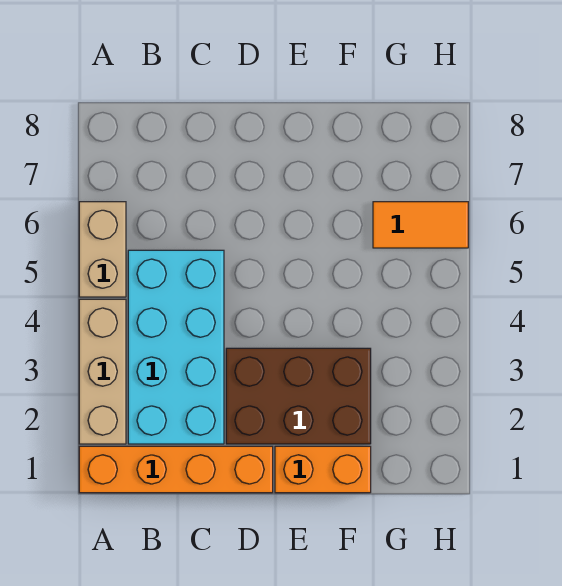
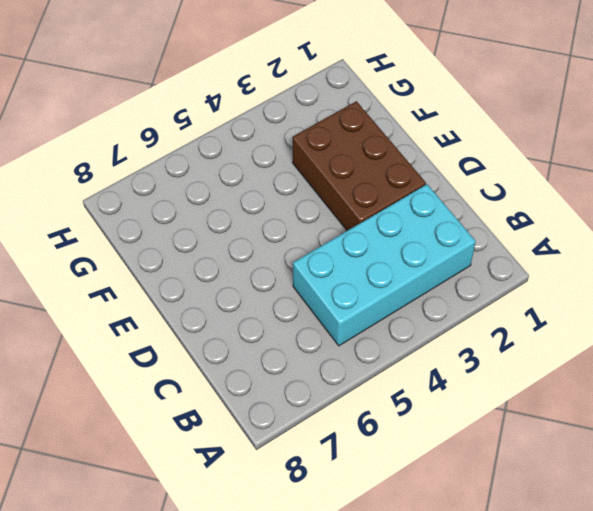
none -> orange brick A1:D1 level 1
none -> tan brick A2:A4 level 1

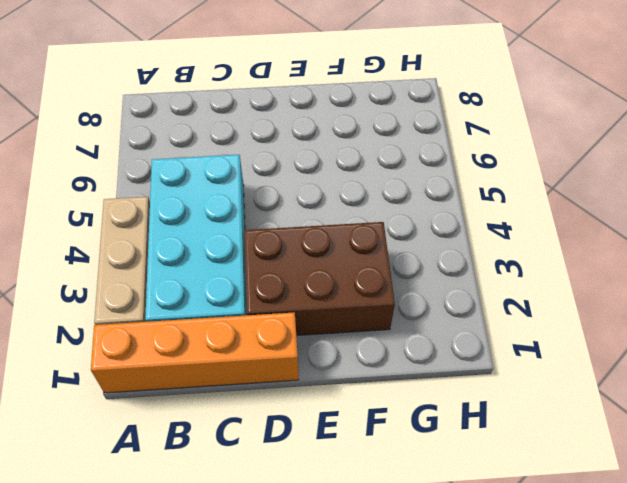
none -> tan brick A5:A6 level 1
none -> orange brick E1:F1 level 1

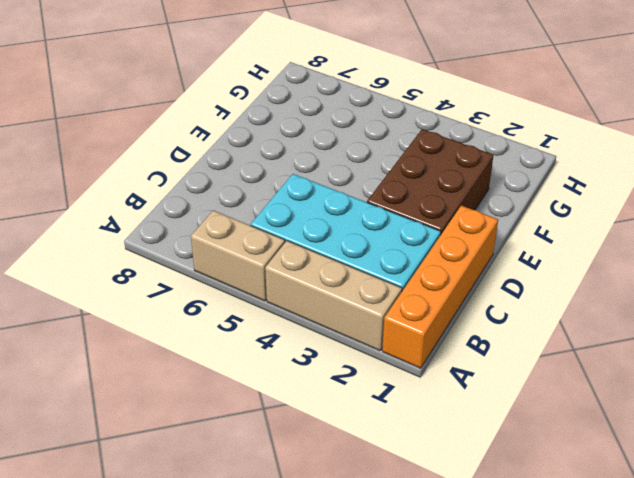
none -> orange brick E1:F1 level 1
none -> orange tile G6:H6 level 1

